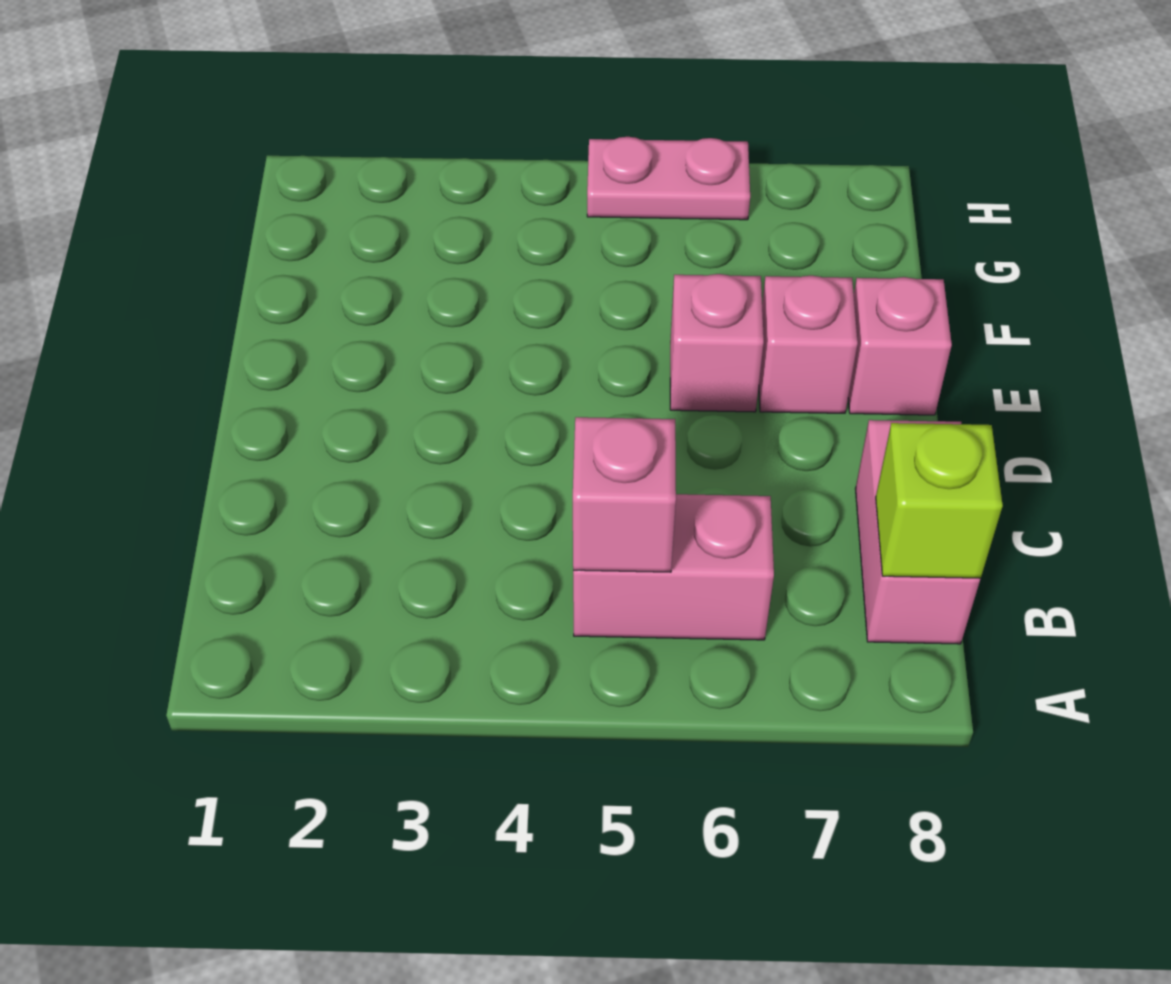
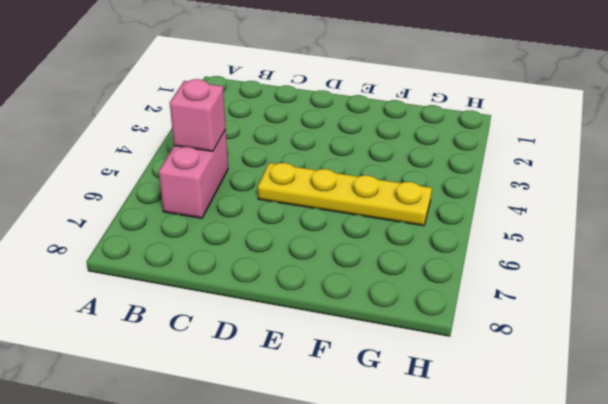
yellow plate D5:G5 level 1 -> none
none -> pink brick B8:C8 level 1
none -> pink brick E6 level 1

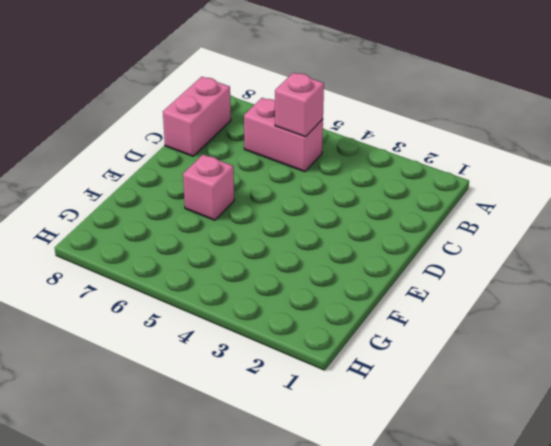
none -> pink brick E7 level 1
none -> pink brick E8 level 1

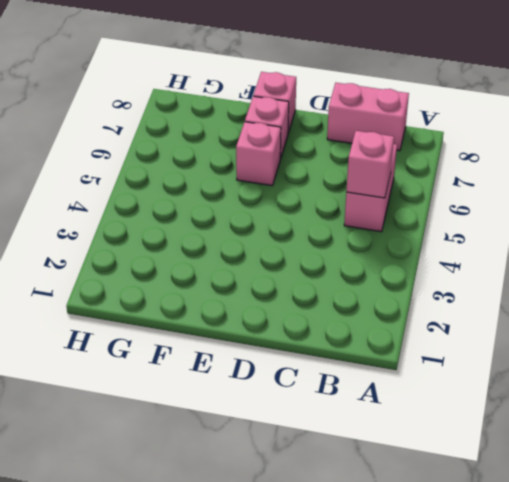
none -> pink plate H5:H6 level 1
none -> lime brick B8 level 2

